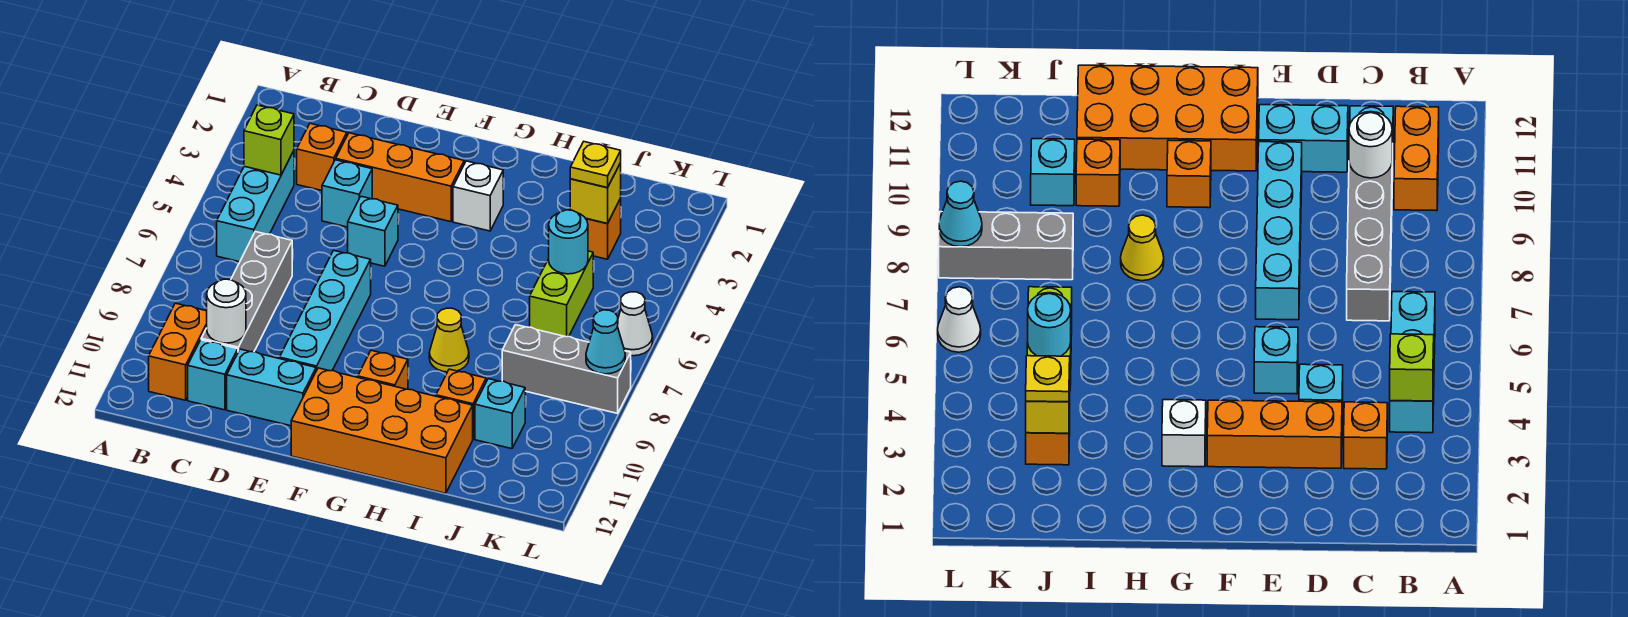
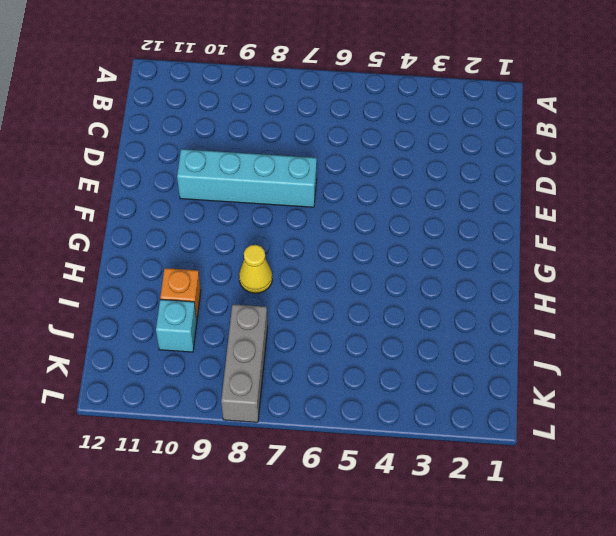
none -> cyan brick B4:B6 level 1
none -> orange brick B10:B11 level 1
none -> orange brick C3 level 1

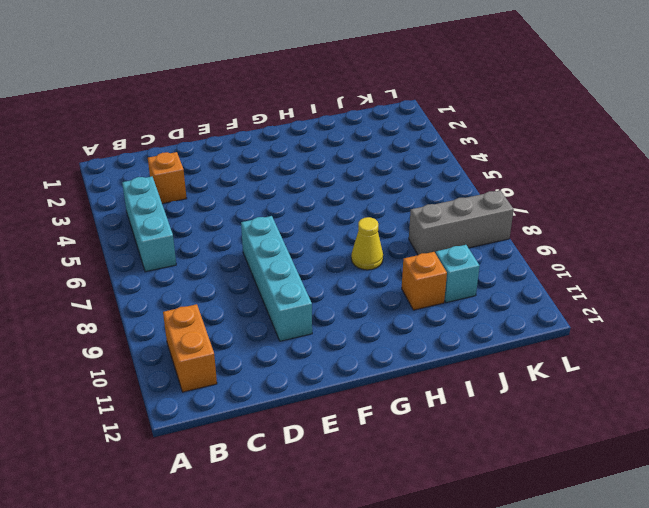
none -> grey brick C7:C10 level 1
none -> cyan brick C11 level 1
none -> orange brick D3:F3 level 1

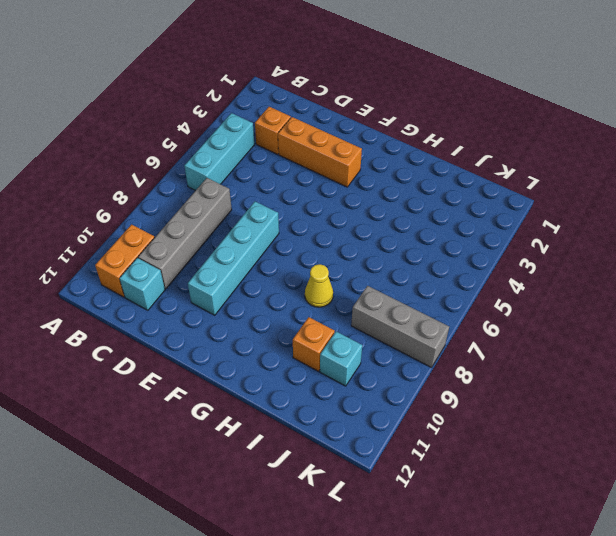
none -> cyan brick D4 level 1
none -> cyan brick D11:E11 level 1
none -> cyan brick E5 level 1

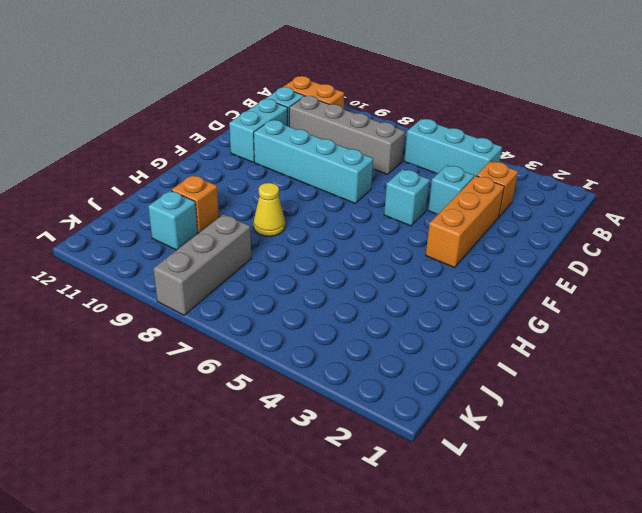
none -> orange brick F11:I12 level 1
none -> white brick G3 level 1
none -> orange brick G10 level 1

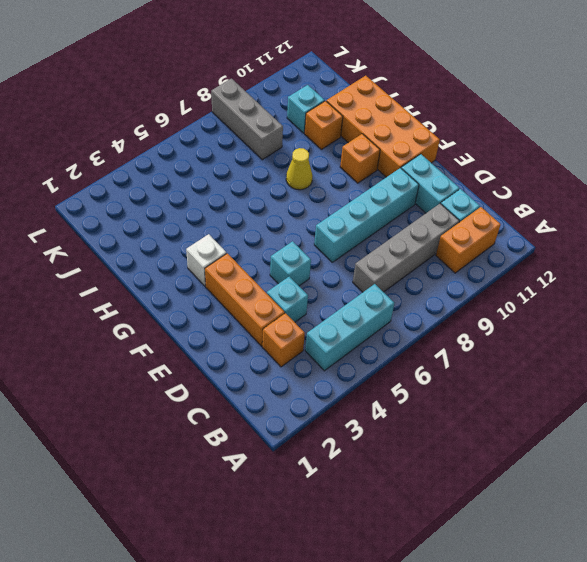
none -> orange brick J3 level 1
none -> lime brick J5:J6 level 1
none -> white cone L6 level 1

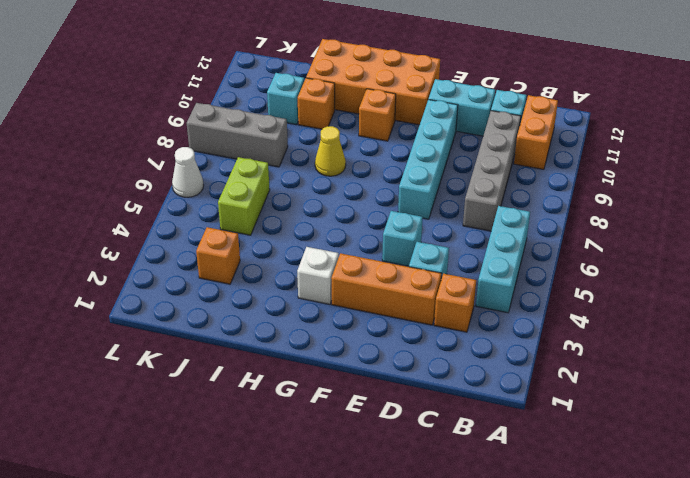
none -> lime brick B4 level 2
none -> white round brick C10 level 2
none -> yellow brick J3 level 2

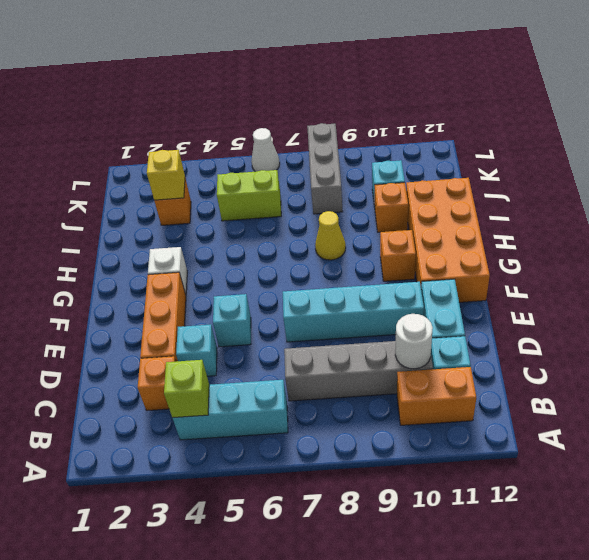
none -> cyan round brick J5 level 2
none -> cyan cone L8 level 2
none -> yellow plate J3 level 3

